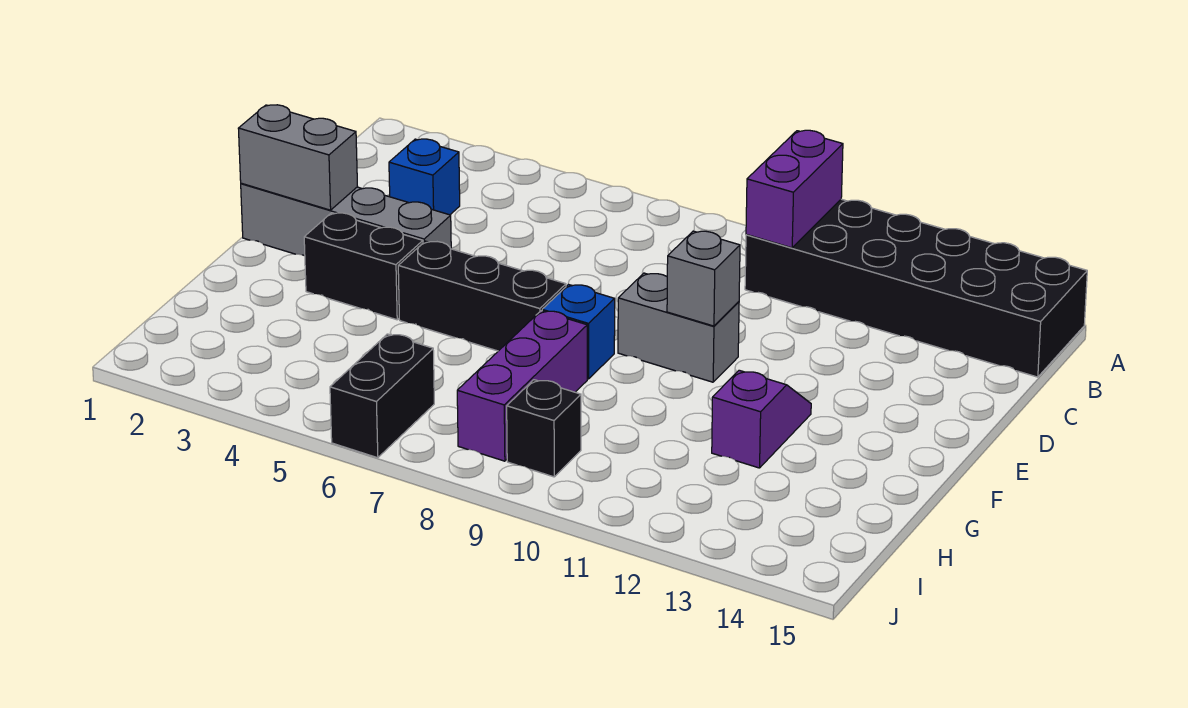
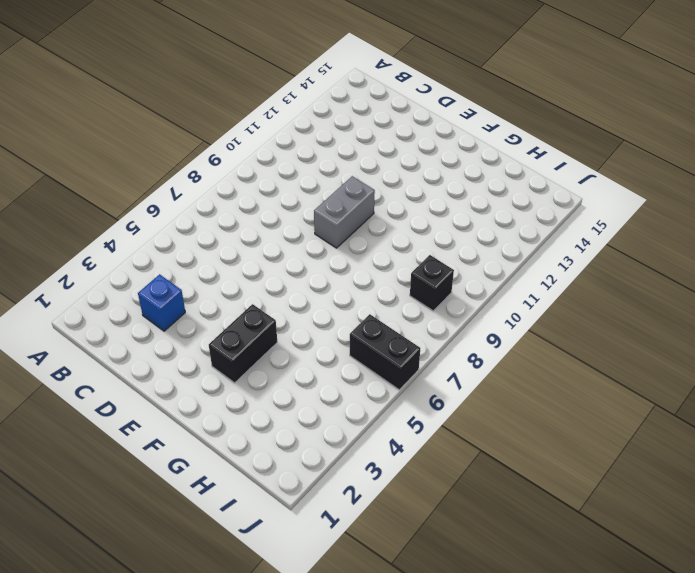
none -> black brick A10:B15 level 1
none -> grey brick E1:E4 level 1
none -> black brick F5:F7 level 1

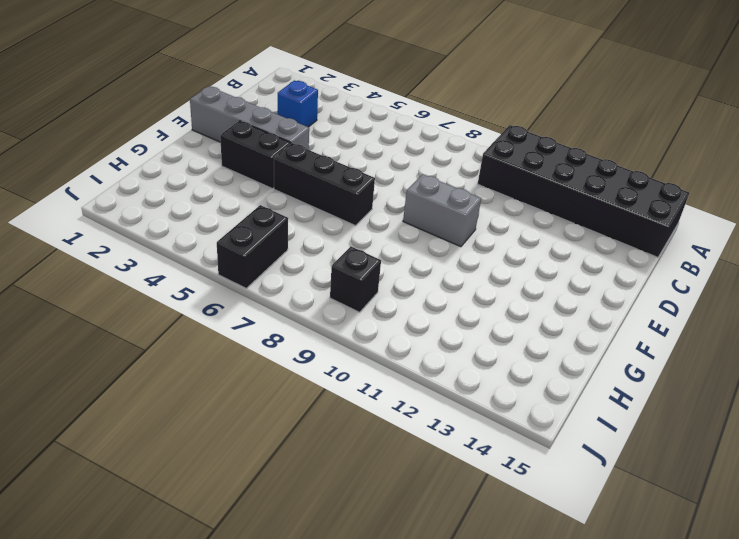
none -> blue brick F8 level 1
none -> purple slope F12:G12 level 1 top G
none -> purple brick G8:I8 level 1

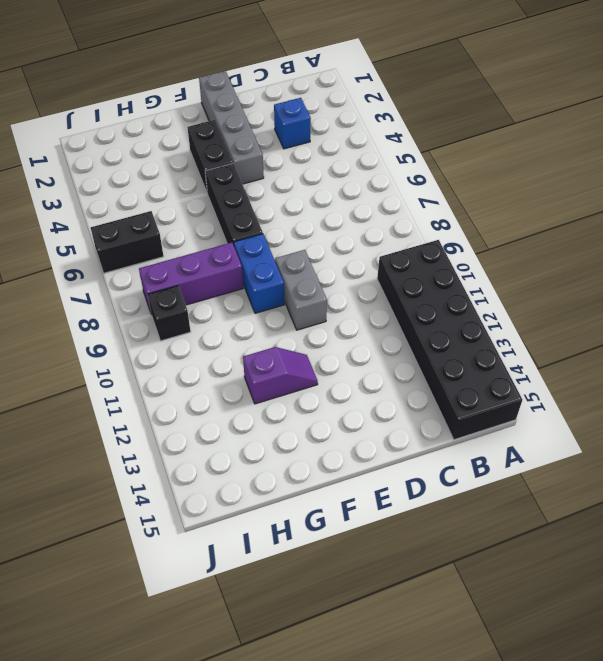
blue brick F8:F9 level 1 -> blue brick F8 level 1
none -> purple brick A10:B10 level 2
none -> grey brick E1:E2 level 2
none -> grey brick E10 level 2

